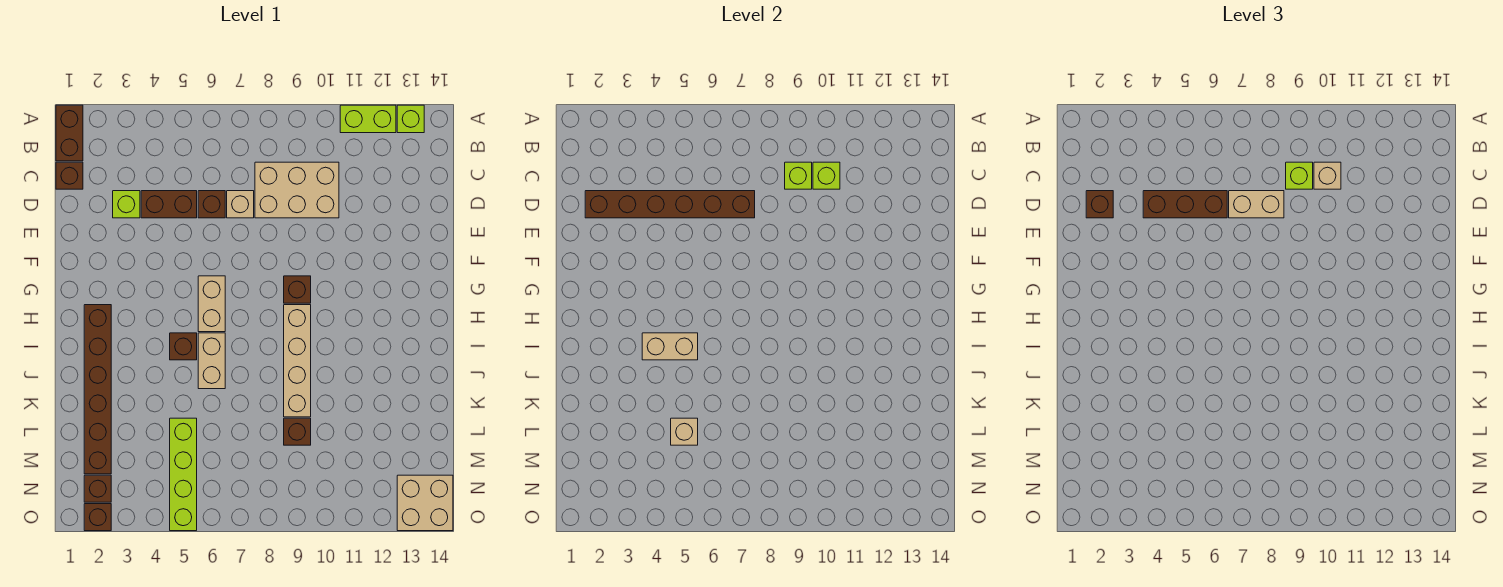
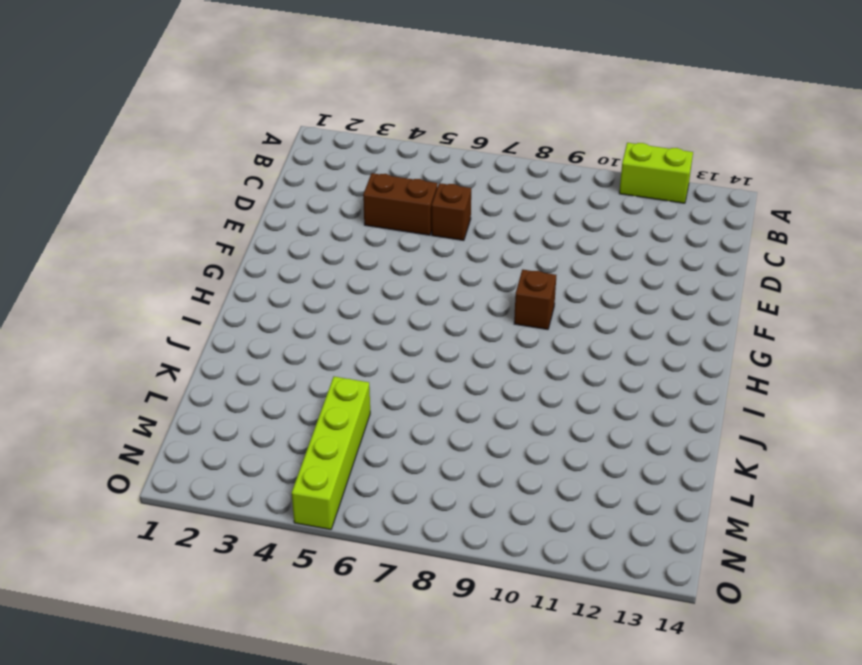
none -> brown brick A1:B1 level 1
none -> lime brick A13 level 1
none -> brown brick C1 level 1
none -> tan brick C8:D10 level 1

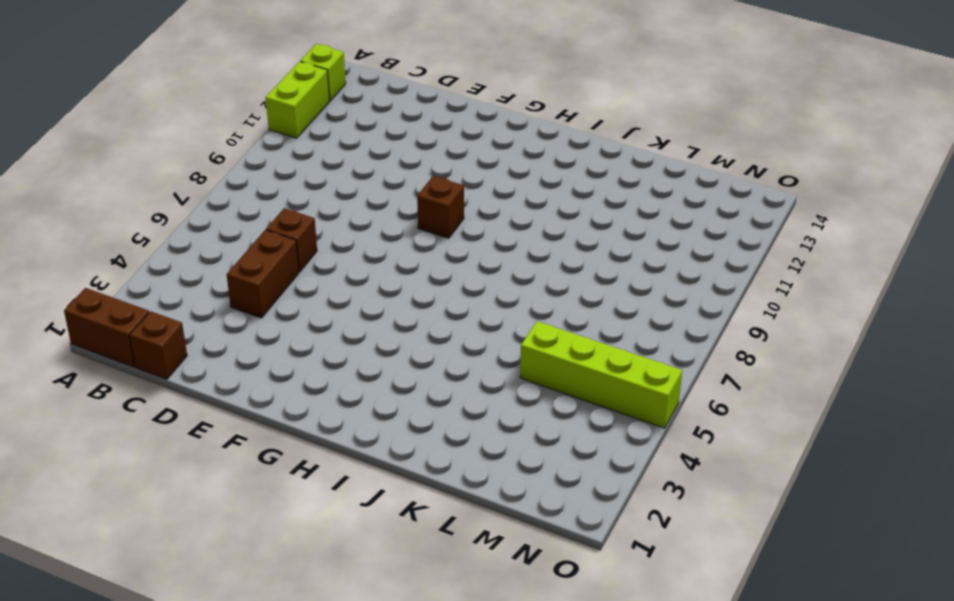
none -> tan brick C8:D10 level 1
none -> lime brick D3 level 1
none -> tan brick D7 level 1
none -> tan brick G6:H6 level 1

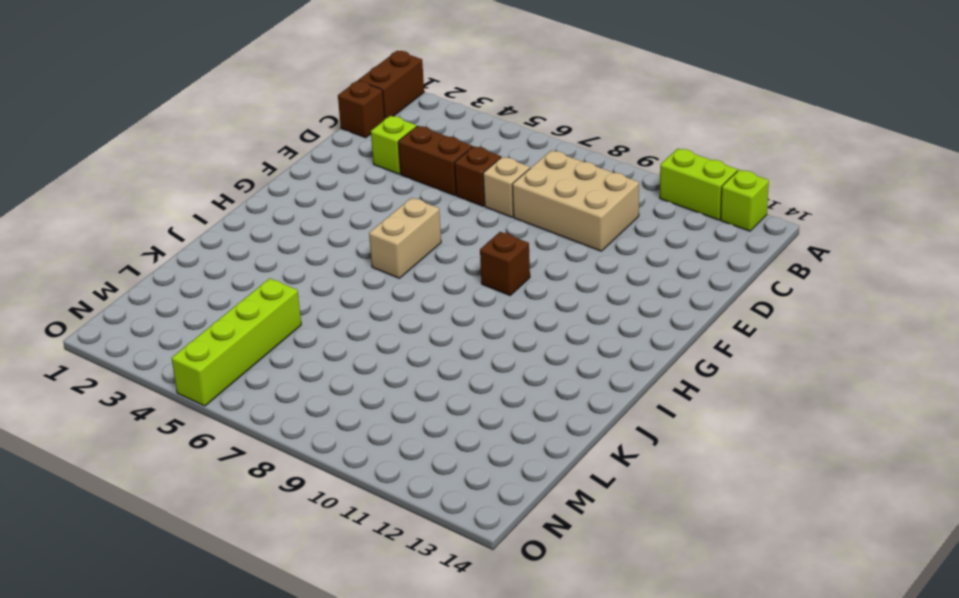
none -> brown brick H2:M2 level 1
none -> tan brick H9:K9 level 1
none -> brown brick I5 level 1
none -> tan brick I6:J6 level 1

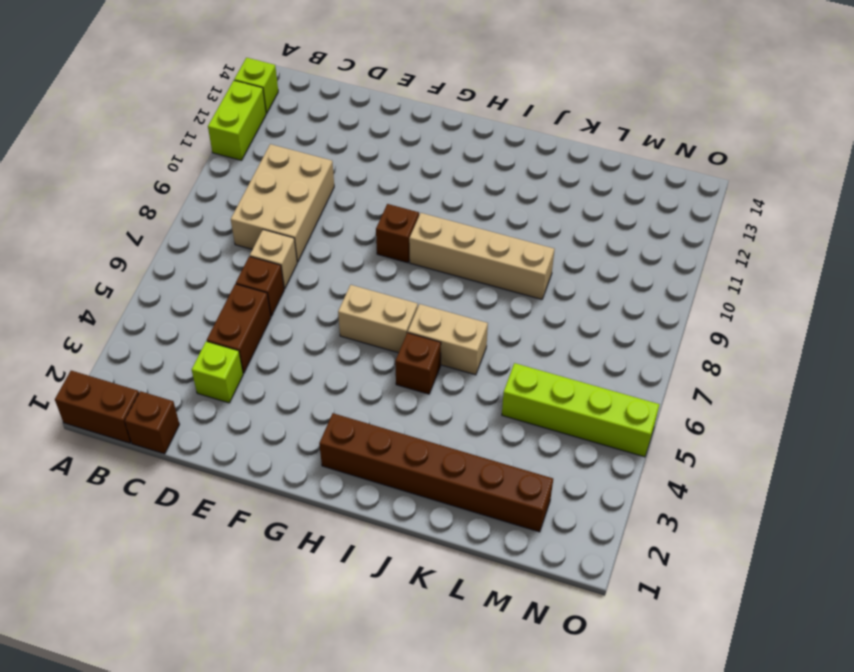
none -> brown brick L9 level 1
none -> brown brick N2 level 1
none -> tan brick N13:O14 level 1
none -> brown brick O2 level 1

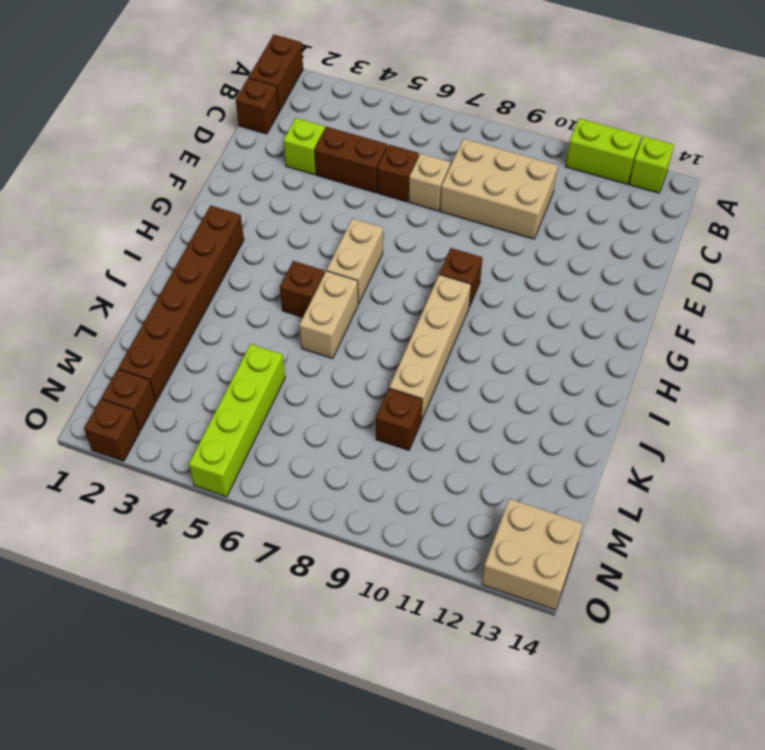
none -> lime brick C9 level 2
none -> lime brick C10 level 2
none -> brown brick D2:D7 level 2
none -> tan brick I4:I5 level 2

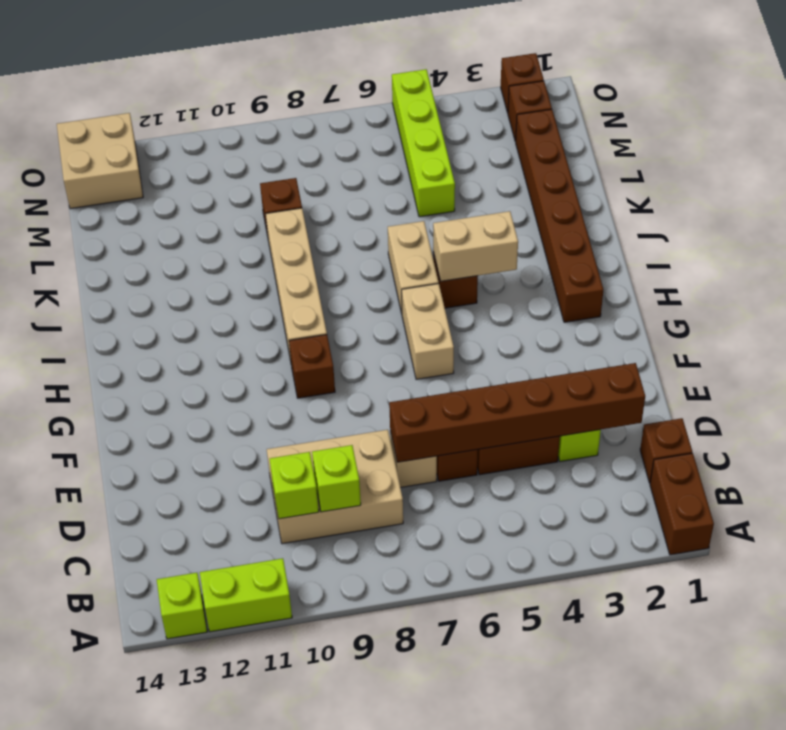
none -> tan brick L5 level 2
none -> lime brick C9 level 3
none -> tan brick C10 level 3
none -> brown brick D2 level 3

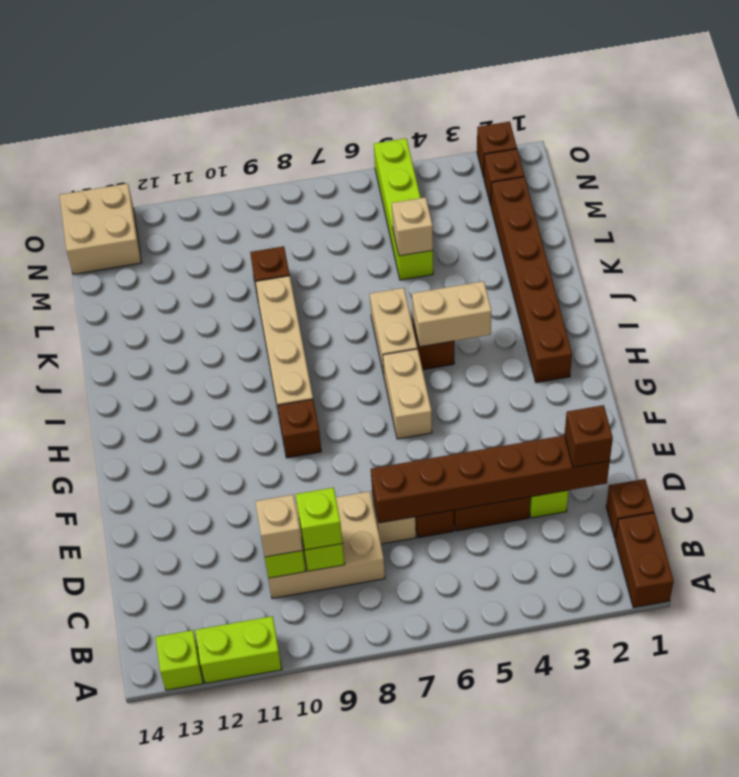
none -> brown brick D4:D6 level 3
none -> tan brick D7:D8 level 3

